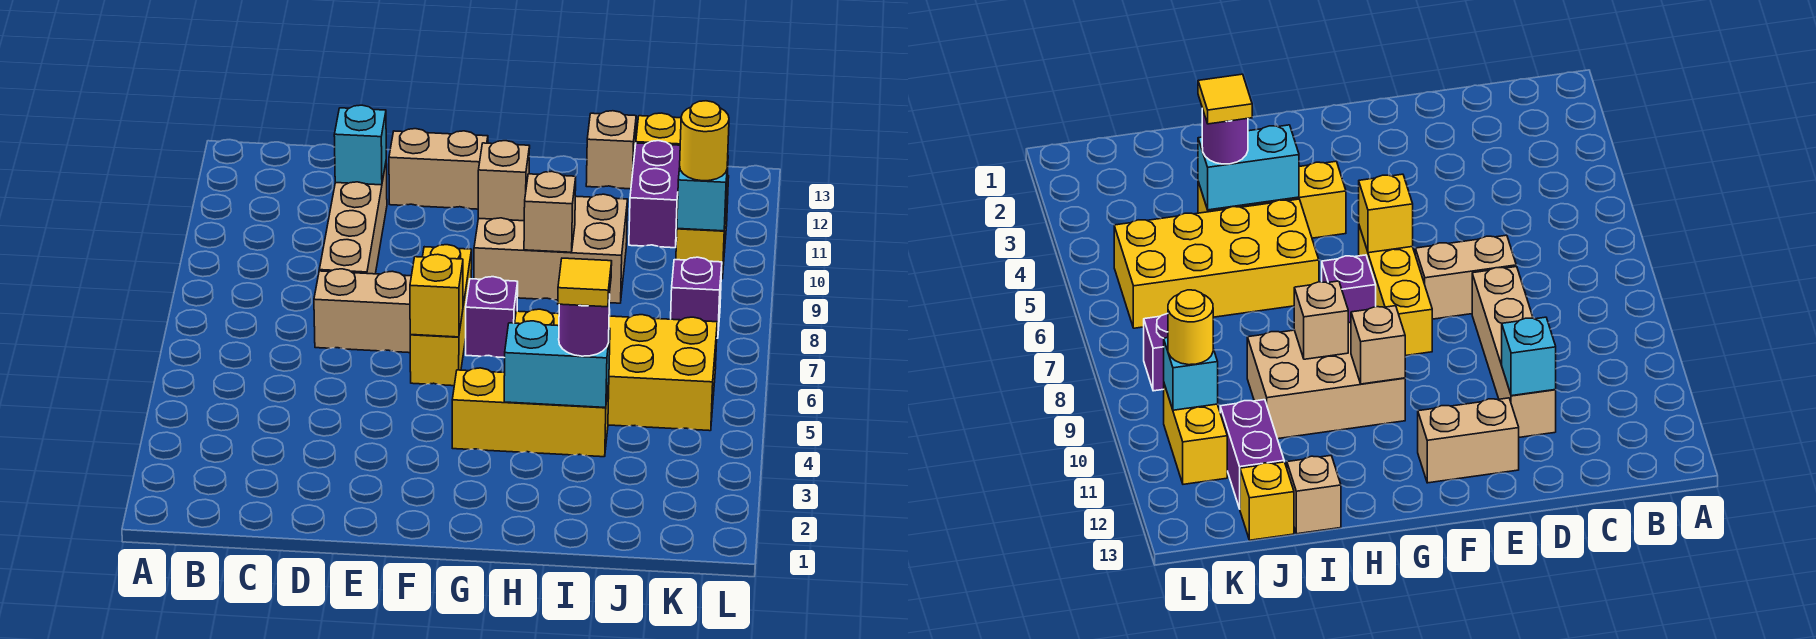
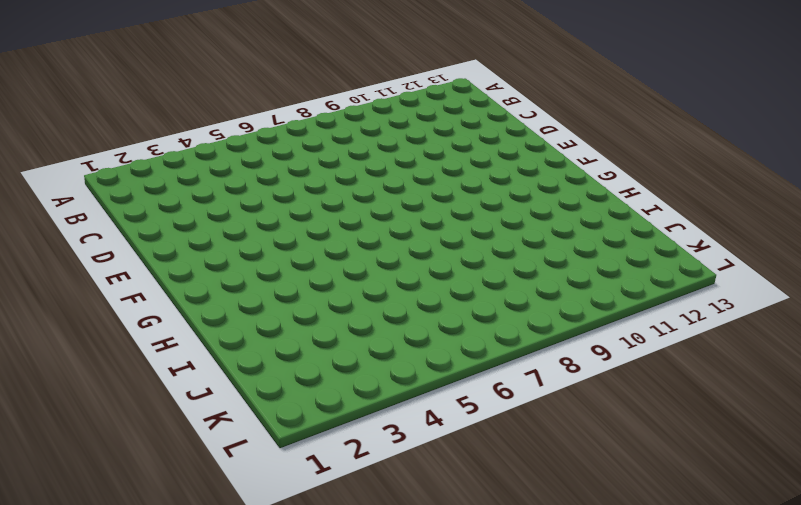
none -> tan brick D7:E7 level 1
none -> tan brick D8:D11 level 1
none -> tan brick E12:F12 level 1

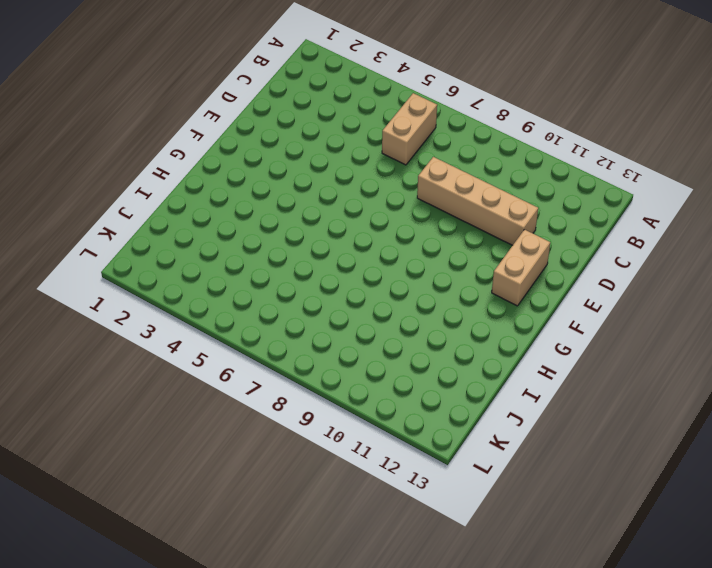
tan brick B6:C6 level 1 -> tan brick D7:E7 level 1
none -> yellow brick F6:F8 level 1
none -> yellow brick G4:I4 level 1
none -> purple brick G7 level 1

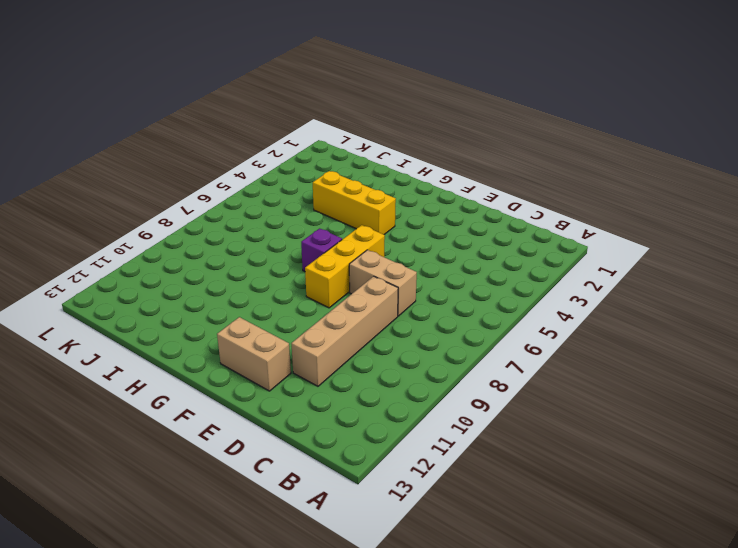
none -> tan brick G9:I10 level 1
none -> yellow brick H5:K6 level 1
none -> tan brick I13 level 1

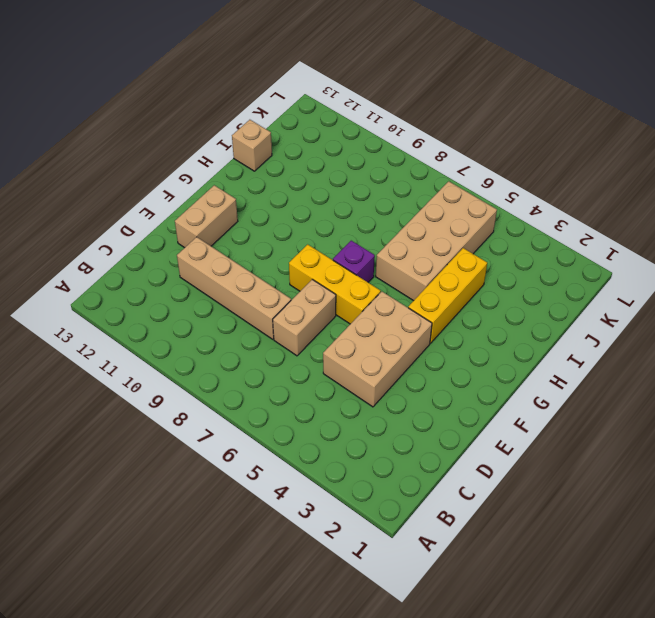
tan brick D4:F5 level 1 -> tan brick G9:I10 level 1
tan brick H5:K6 level 1 -> yellow brick H5:K6 level 1
none -> purple brick J11:J12 level 1
none -> yellow brick J13 level 1
none -> purple brick K8 level 1

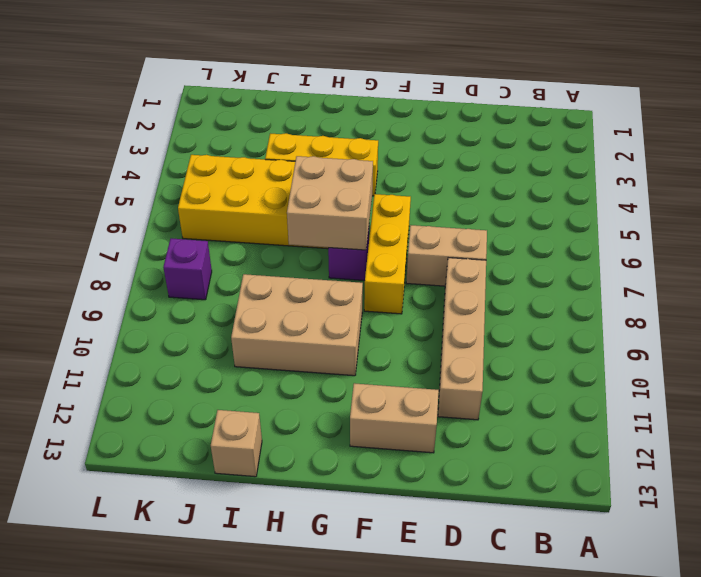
tan brick G6:H7 level 2 -> none
none -> purple brick J11:J12 level 1
none -> yellow brick J13 level 1
none -> yellow brick K10:K11 level 1

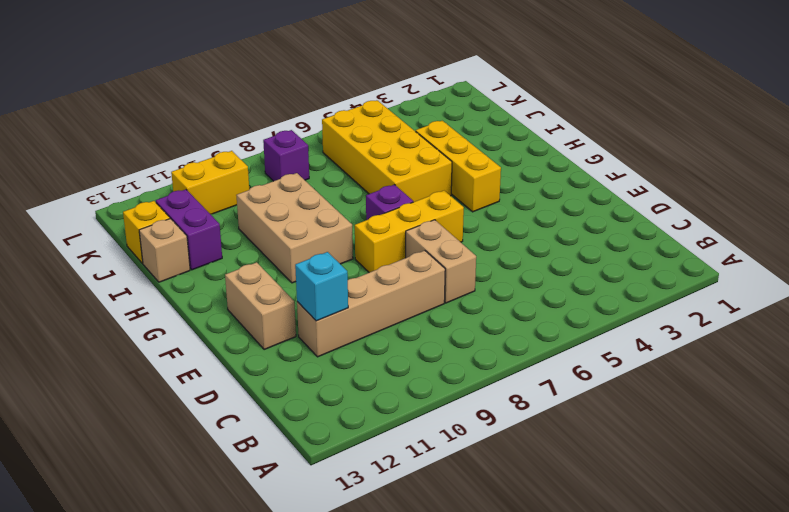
purple brick I12:J12 level 1 -> purple brick J11:J12 level 1
none -> yellow brick F6 level 2
none -> tan brick G10 level 2
none -> cyan brick H4:I4 level 2

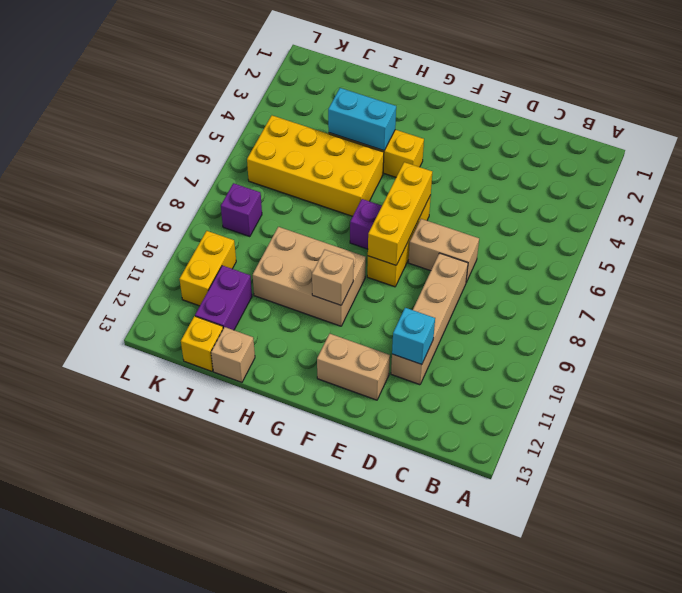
yellow brick F6:F8 level 2 -> yellow brick F6 level 2
none -> tan brick H9 level 2
none -> cyan brick K10 level 2
none -> purple round brick I4 level 3

